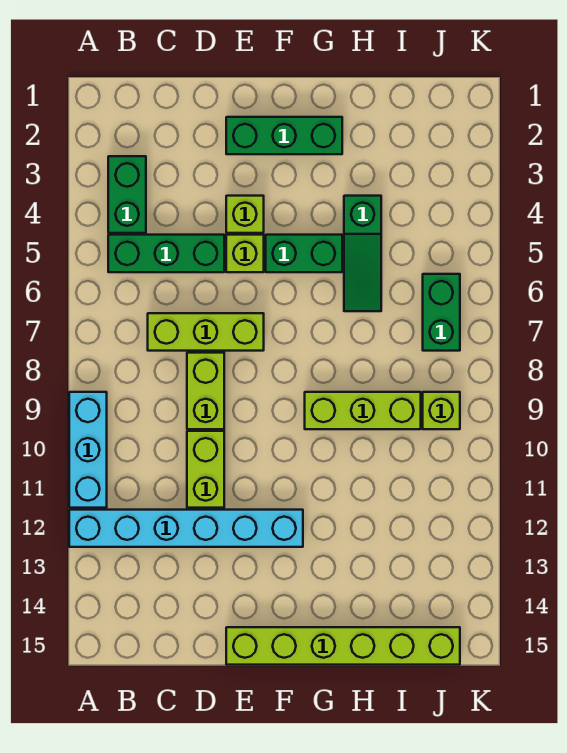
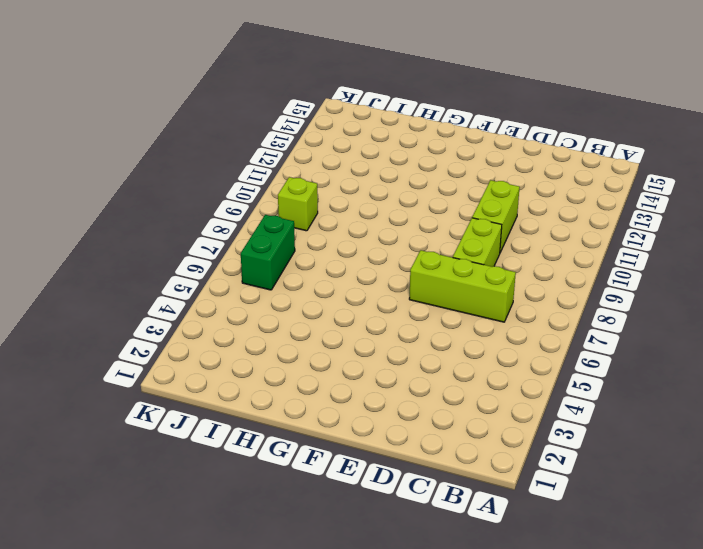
none -> cyan brick A9:A11 level 1
none -> cyan brick A12:F12 level 1
none -> green brick B3:B4 level 1

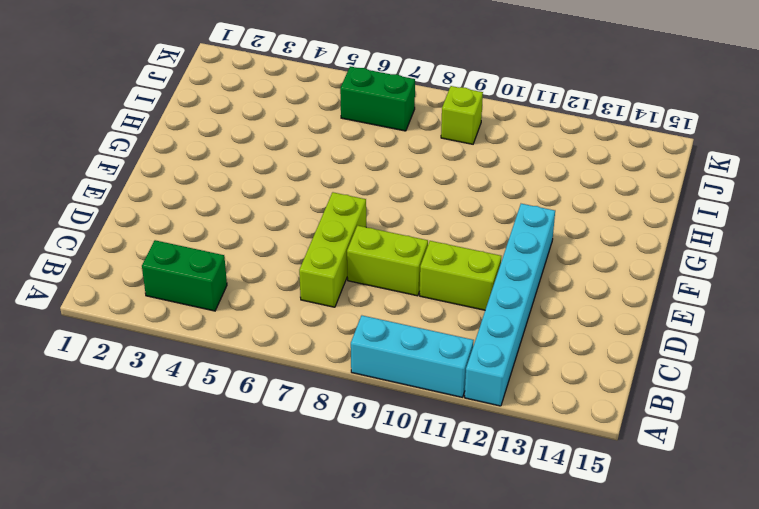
none -> green brick B5:D5 level 1
none -> green brick E2:G2 level 1
none -> lime brick E4 level 1

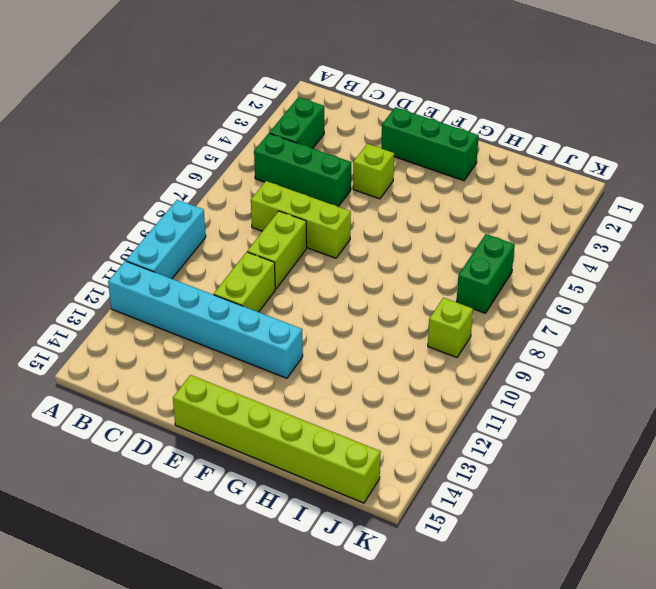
none -> lime brick E5 level 1
none -> green brick F5:G5 level 1
none -> lime brick G9:I9 level 1

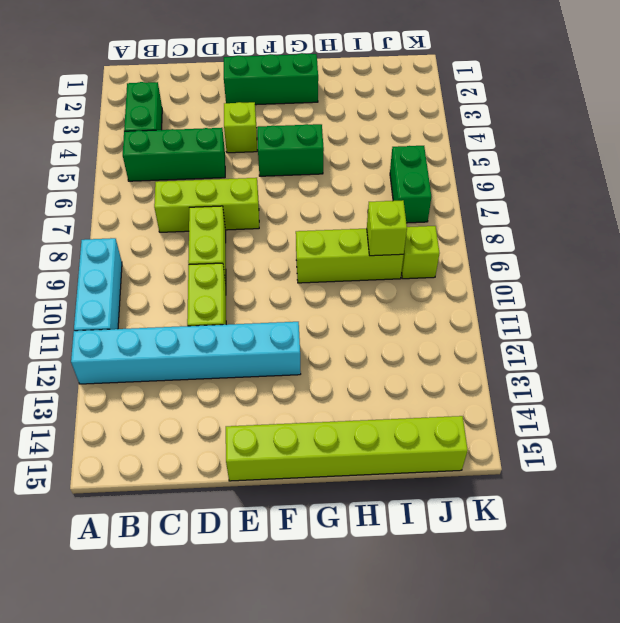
lime brick I9 level 2 -> lime brick E5 level 1
none -> green slope H4:H6 level 1 top 4

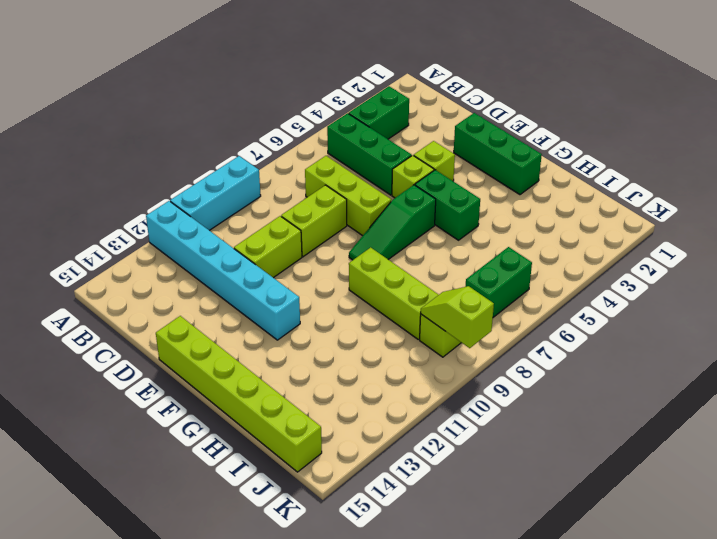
green slope F6:F8 level 1 top 6 -> green slope H4:H6 level 1 top 4
lime slope J9:K9 level 2 top K -> none

